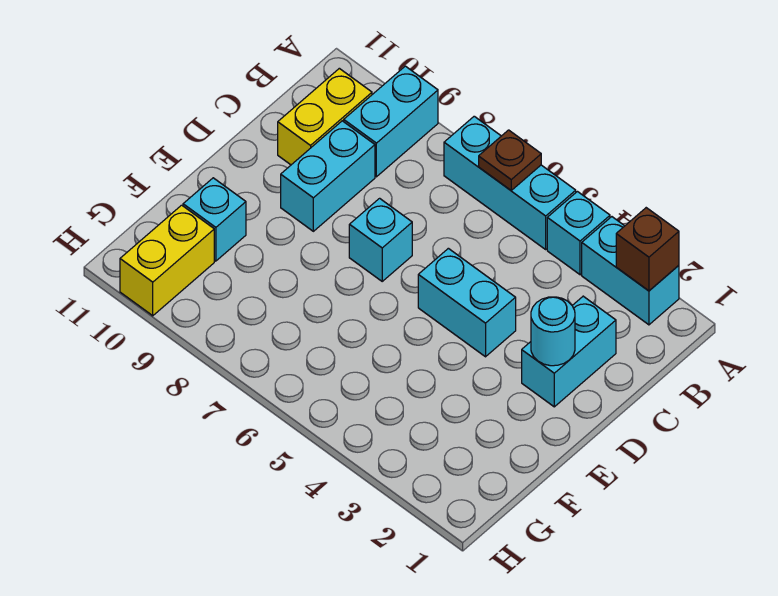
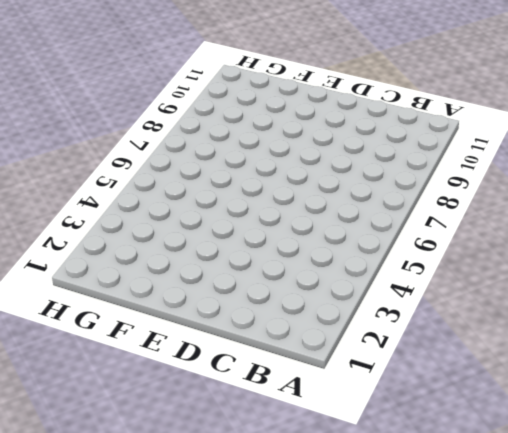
none -> cyan brick A2:A3 level 1
none -> cyan brick A4 level 1
none -> cyan brick A5:A7 level 1

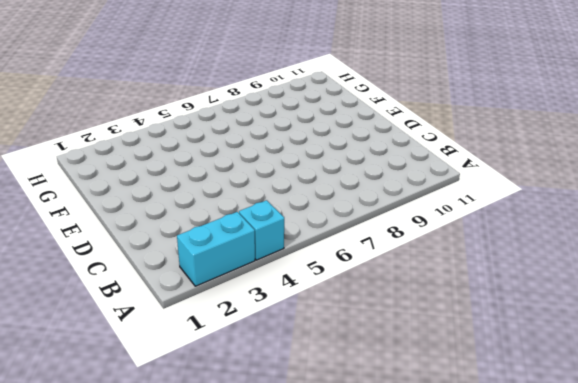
none -> cyan brick A5:A7 level 1
none -> cyan brick A9:B9 level 1
none -> yellow brick B10:C10 level 1

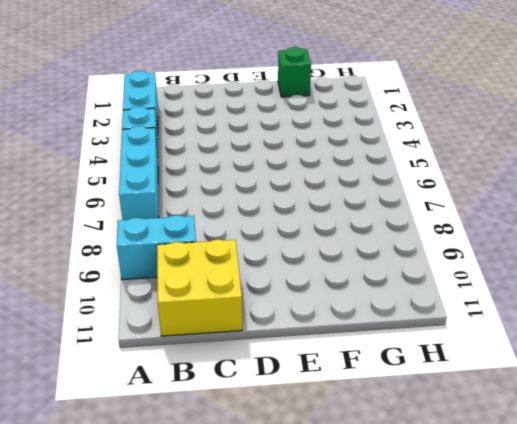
yellow brick B10:C11 level 1 -> yellow brick B10:C10 level 1
green brick F1 level 1 -> none
none -> cyan brick C2:D2 level 1
none -> cyan brick C9:D9 level 1
none -> cyan brick D4:D5 level 1

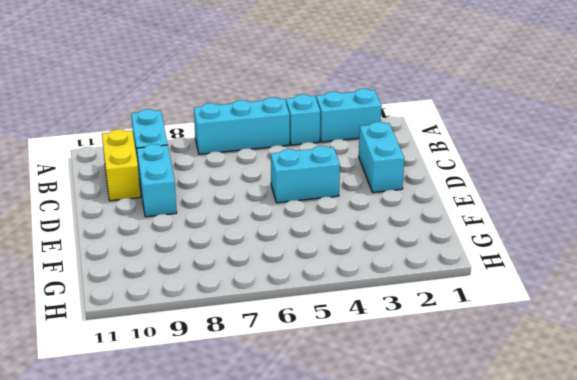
none -> cyan brick D7 level 1
none -> cyan brick F10 level 1
none -> yellow brick G10:H10 level 1

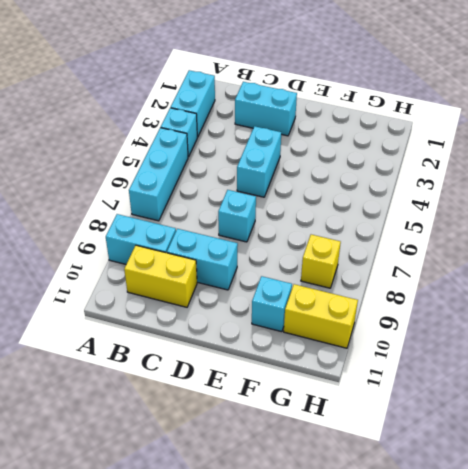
yellow brick G8 level 1 -> none
none -> brown brick A2 level 2
none -> brown plate A6 level 2
none -> cyan round brick D2 level 2

